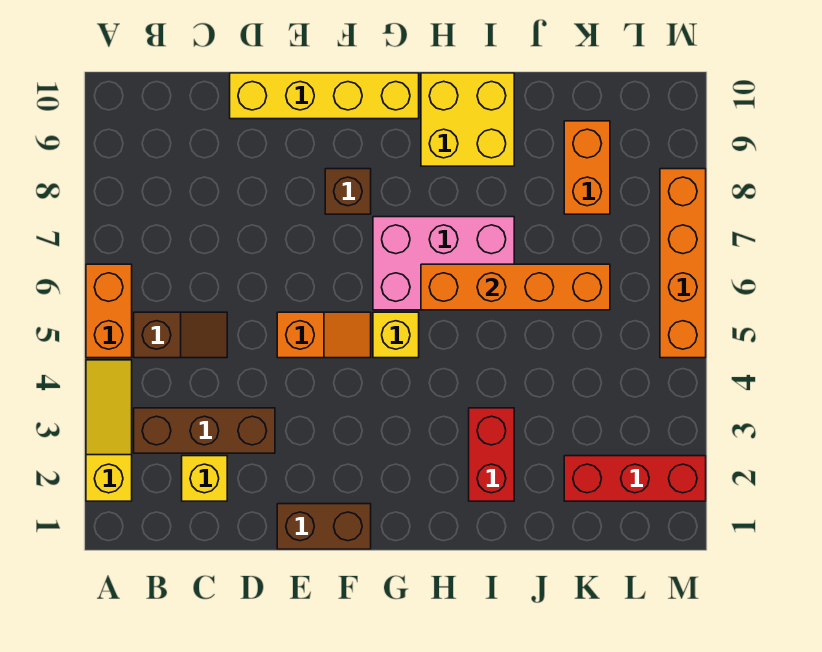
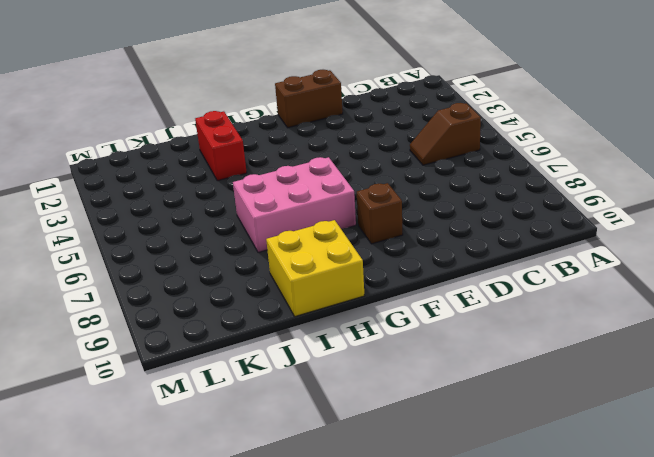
none -> yellow slope A2:A4 level 1 top 2
none -> orange brick A5:A6 level 1
none -> brown brick B3:D3 level 1

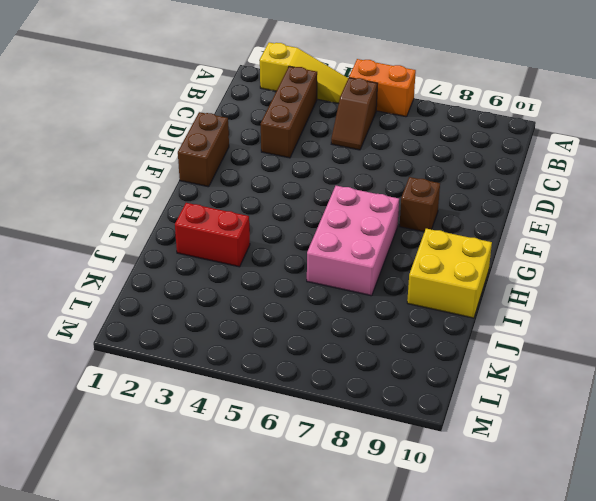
none -> yellow brick C2 level 1
none -> yellow brick D10:G10 level 1
none -> orange slope E5:F5 level 1 top E

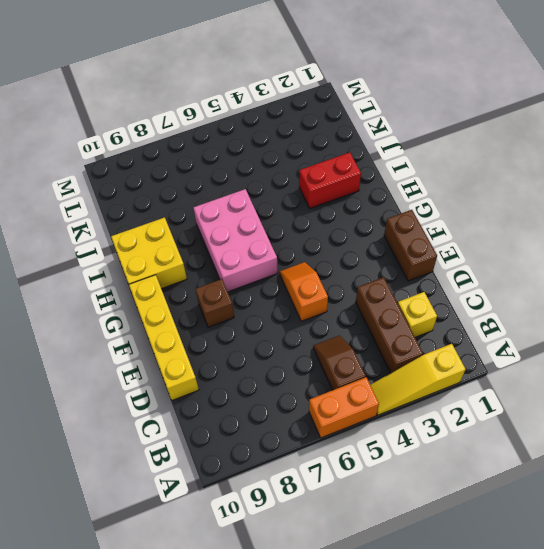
none -> yellow brick G5 level 1
none -> red brick K2:M2 level 1
none -> orange brick K8:K9 level 1

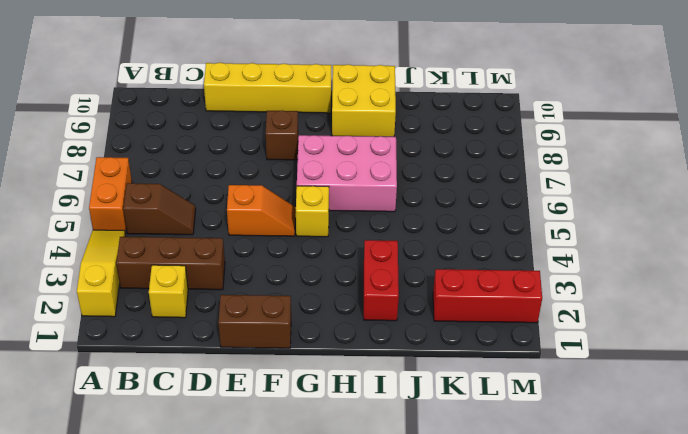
none -> orange brick K8:K9 level 1
none -> orange brick M5:M8 level 1
none -> orange brick H6:K6 level 2

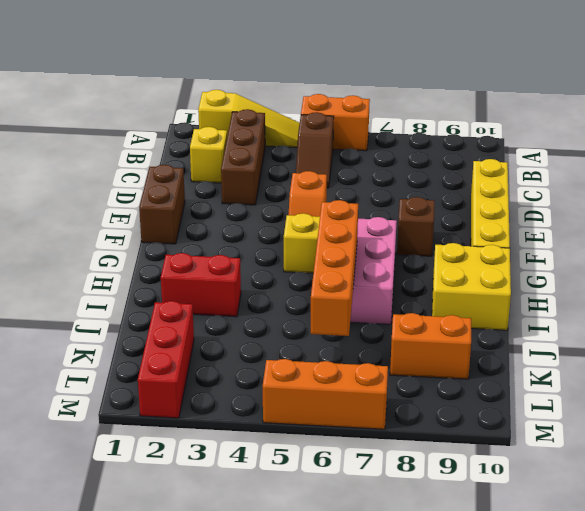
orange brick M5:M7 level 1 -> orange brick M5:M8 level 1

